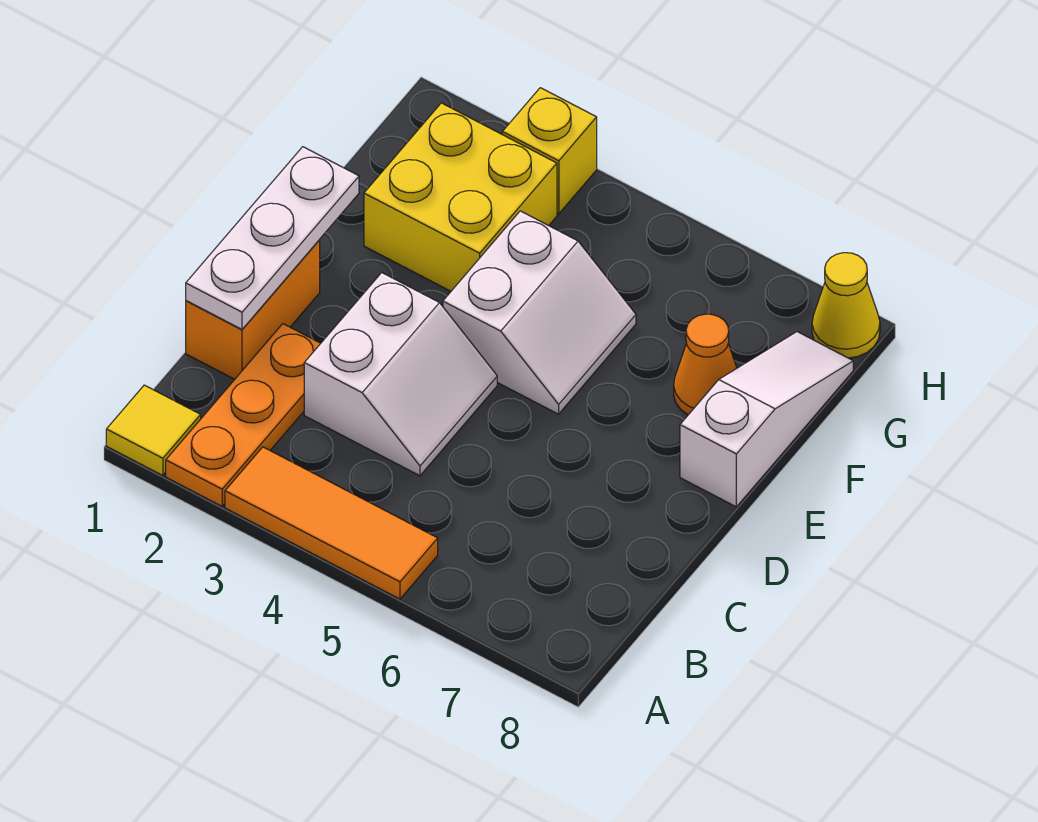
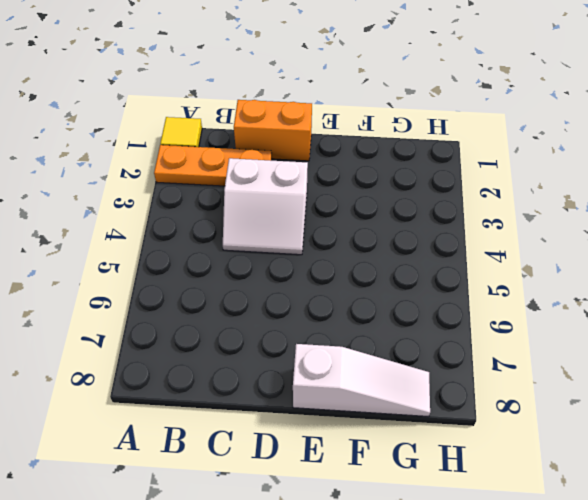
none -> orange tile A3:A5 level 1
none -> white slope E4:F5 level 1 top 4
none -> yellow brick F2:G3 level 1

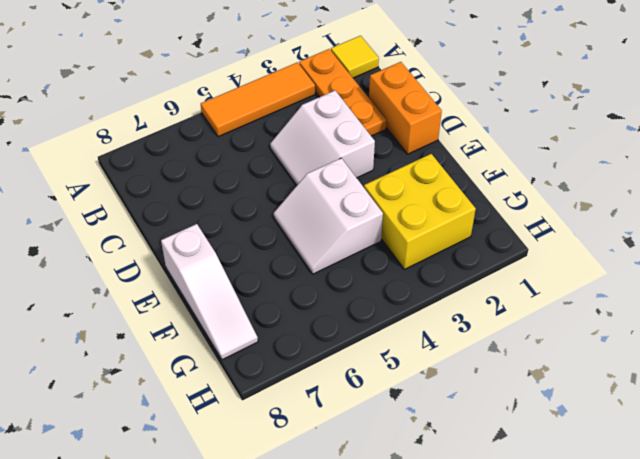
none -> orange cone F7 level 1
none -> yellow brick H3 level 1
none -> yellow cone H8 level 1

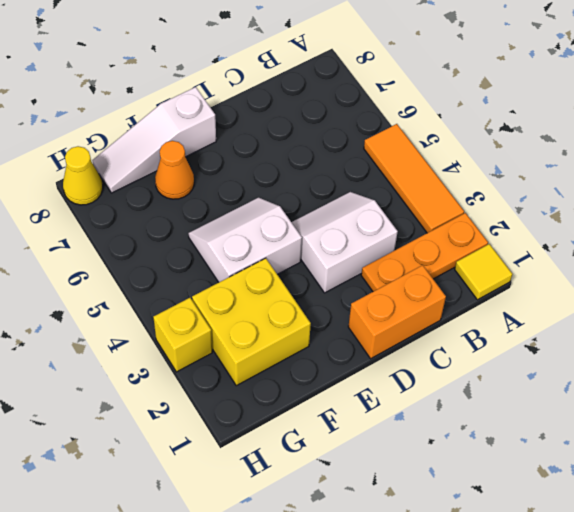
none -> white plate C1:E1 level 2

